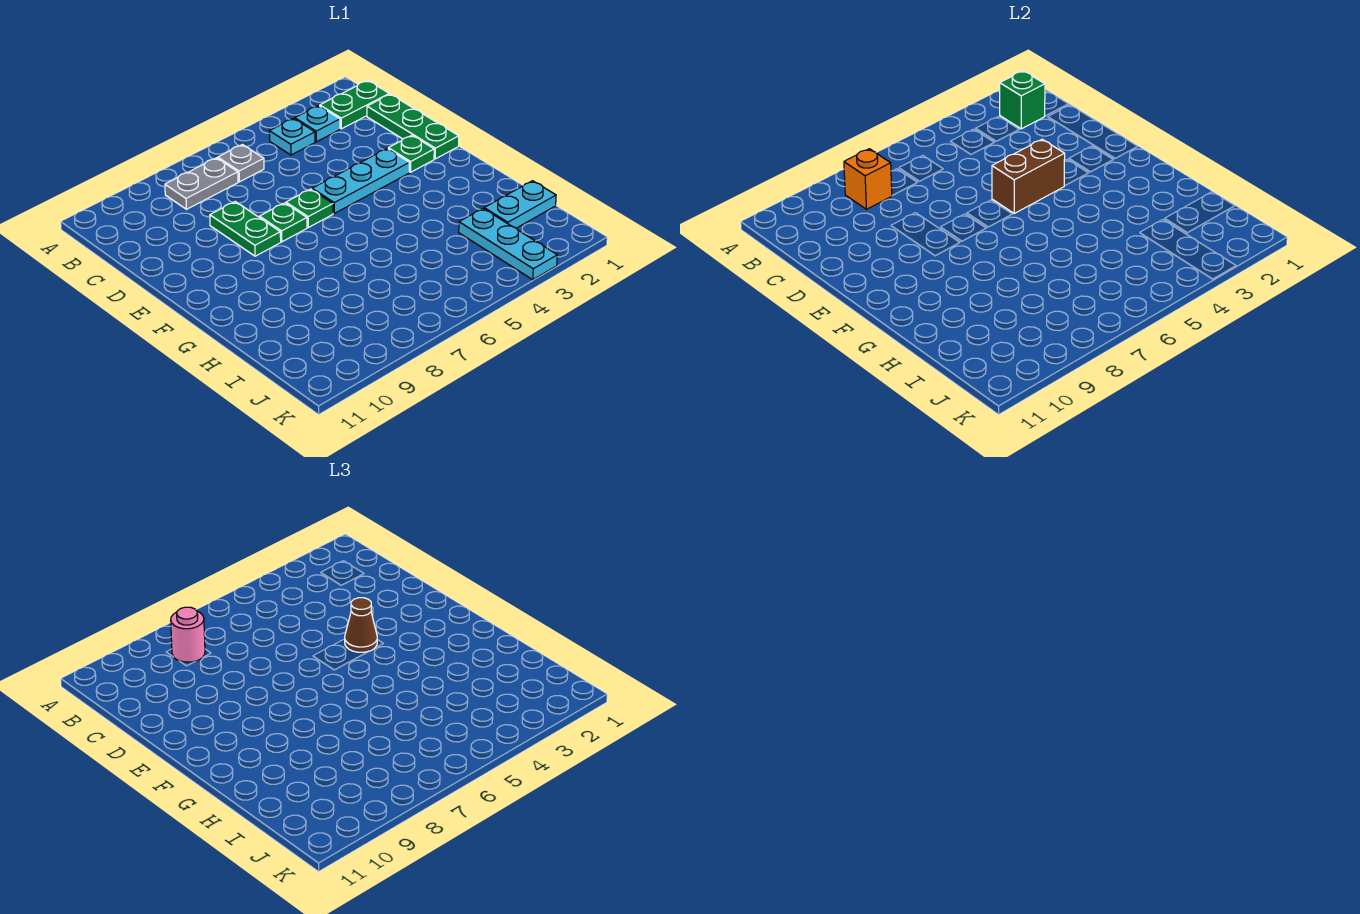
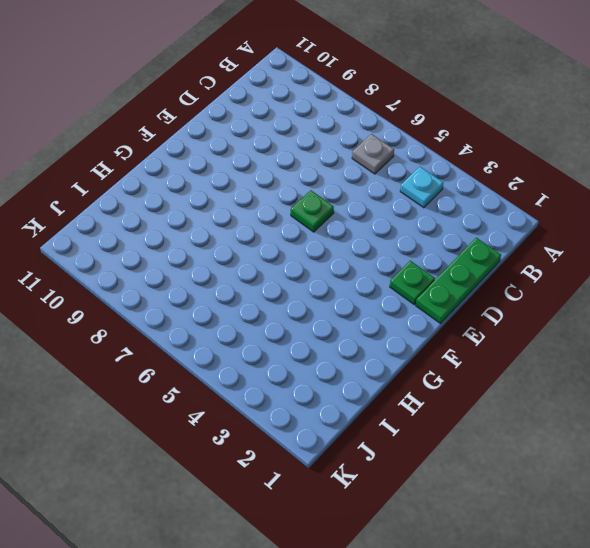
none -> green plate B1:B2 level 1
none -> cyan plate B3 level 1
none -> grey plate B7:B8 level 1

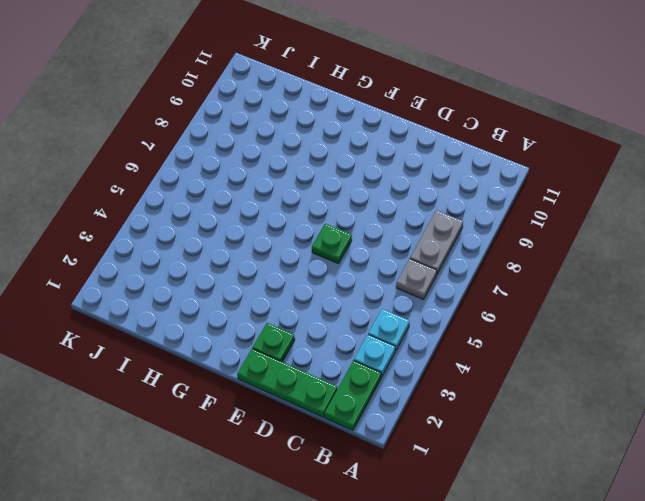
none -> green plate D8:E8 level 1
none -> cyan plate E3:E5 level 1
none -> green plate E7 level 1

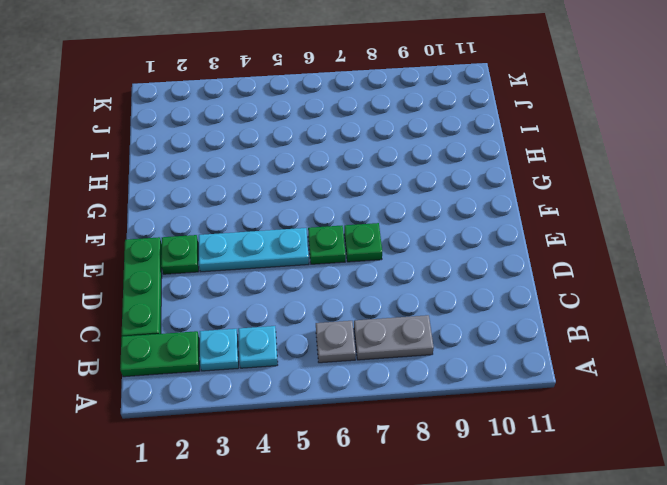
none -> green plate D8:E8 level 1
none -> cyan plate I1:I2 level 1
none -> cyan plate I3:K3 level 1

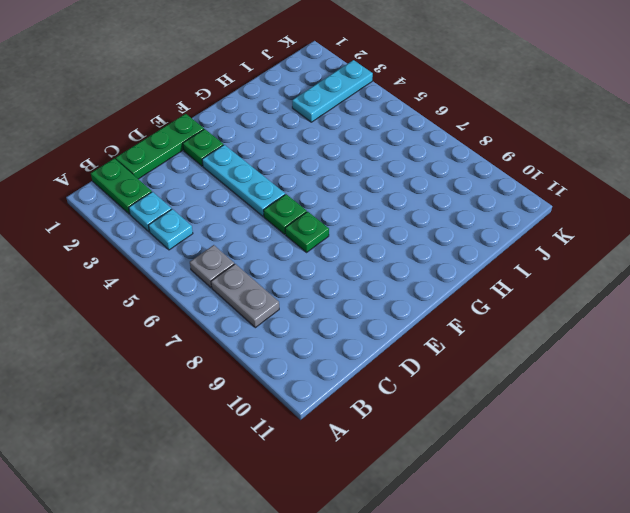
none -> green plate D8:E8 level 1
none -> cyan plate I1:I2 level 1
none -> green brick B2 level 2

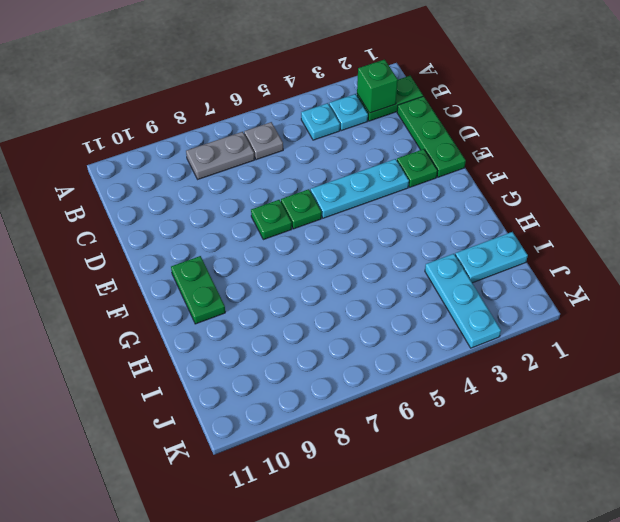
green plate F10:G10 level 1 -> green plate D8:E8 level 1
none -> orange brick B8 level 2
none -> brown brick E4:E5 level 2
none -> pink round brick B8 level 3

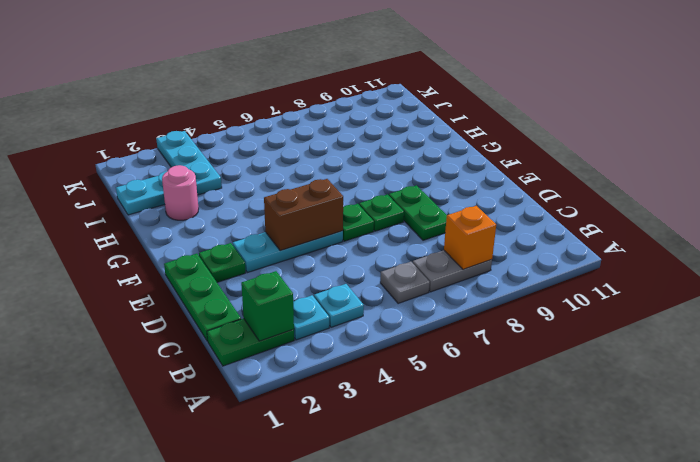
pink round brick H2 level 1 -> pink round brick B8 level 3
none -> brown cone E4 level 3

